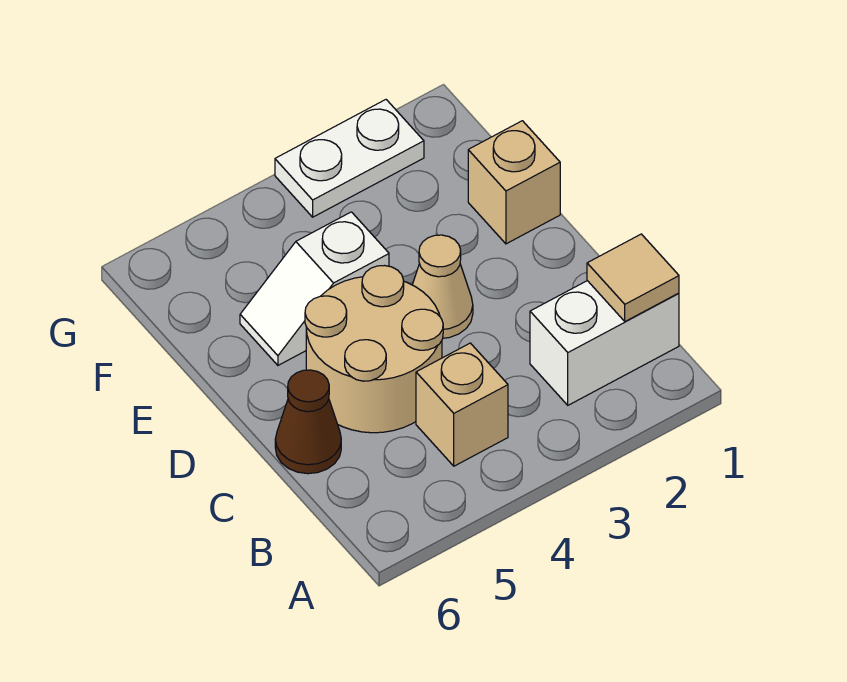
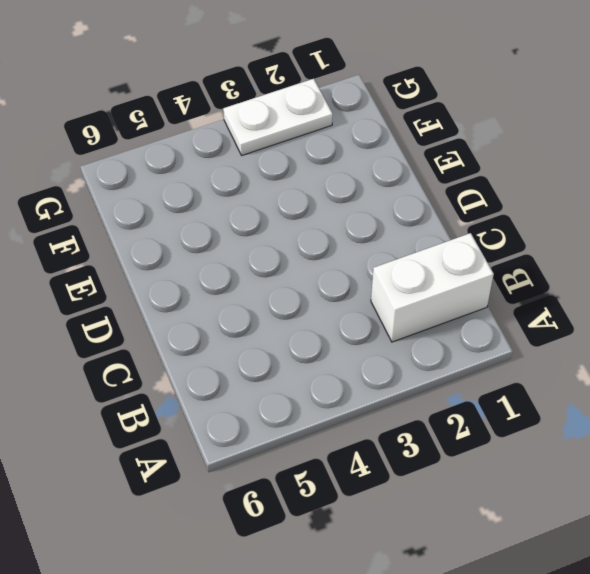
none -> tan brick B4 level 1
none -> tan round brick C4:D5 level 1

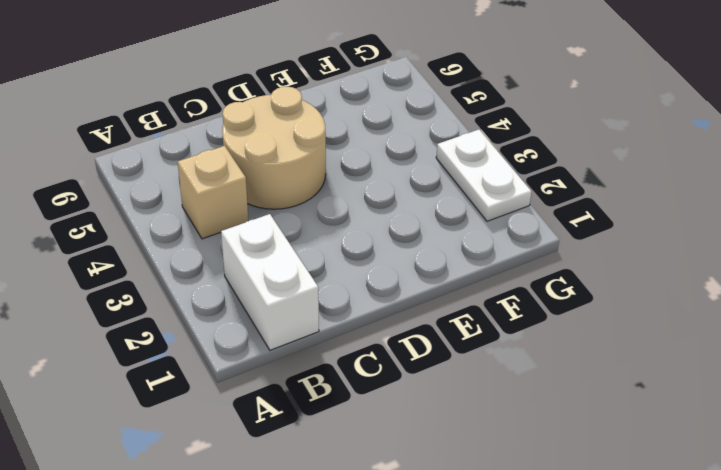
none -> brown cone C6 level 1
none -> tan cone D3 level 1

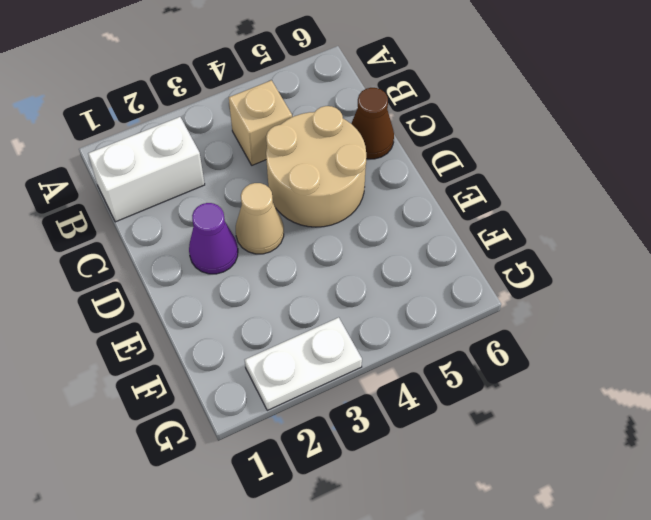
purple cone D2 level 1 -> none
none -> tan brick E1 level 1
none -> white slope E4:E5 level 1 top 4

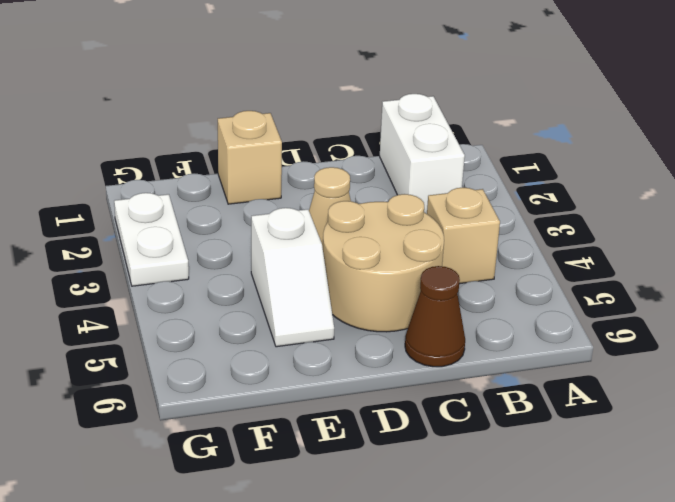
none -> tan tile B1 level 2

